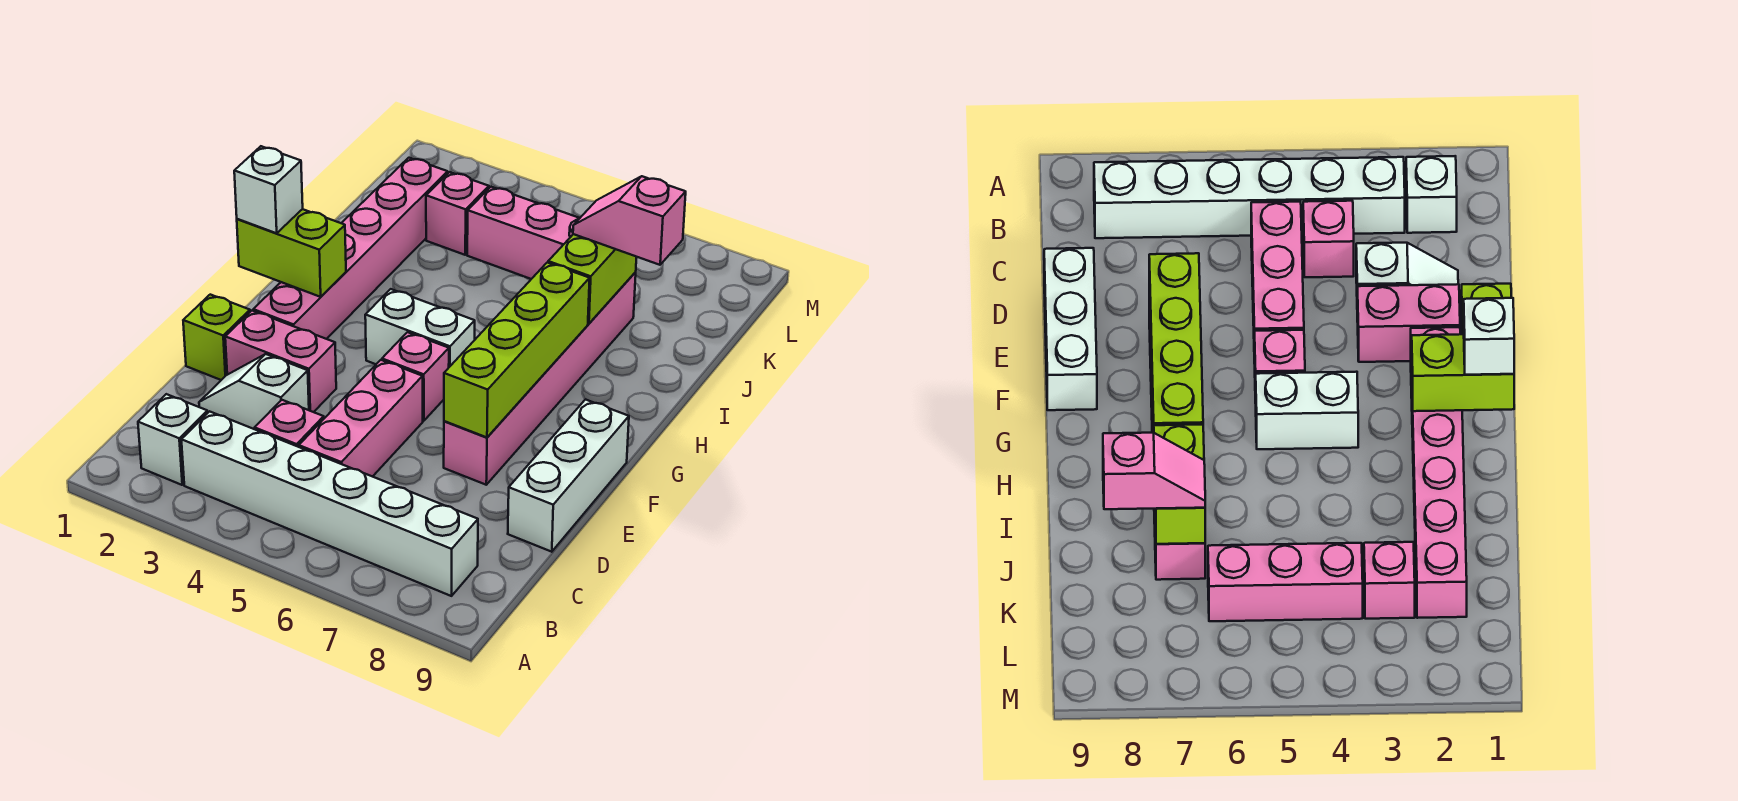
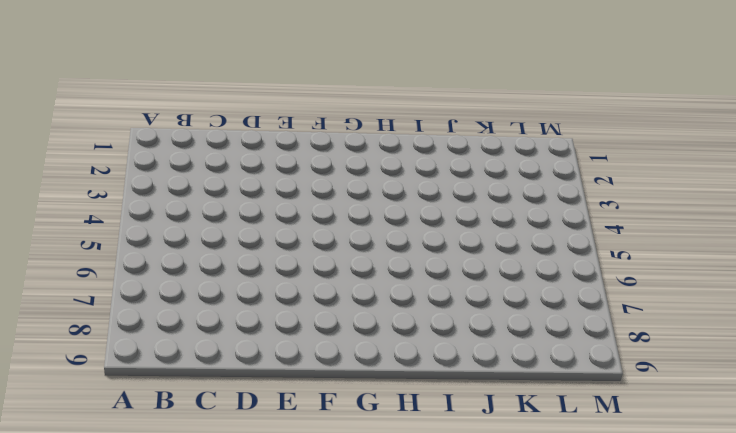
none -> white brick B2 level 1
none -> white brick B3:B8 level 1
none -> pink brick C4 level 1

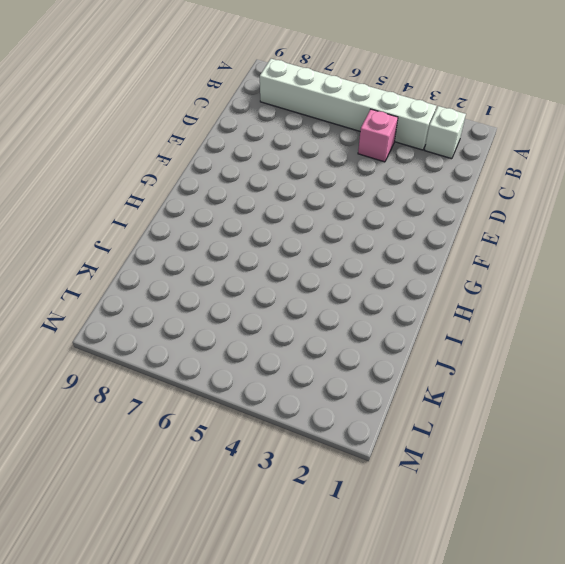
none -> pink brick C5:E5 level 1
none -> white slope D2:D3 level 1 top 3
none -> white brick D9:F9 level 1

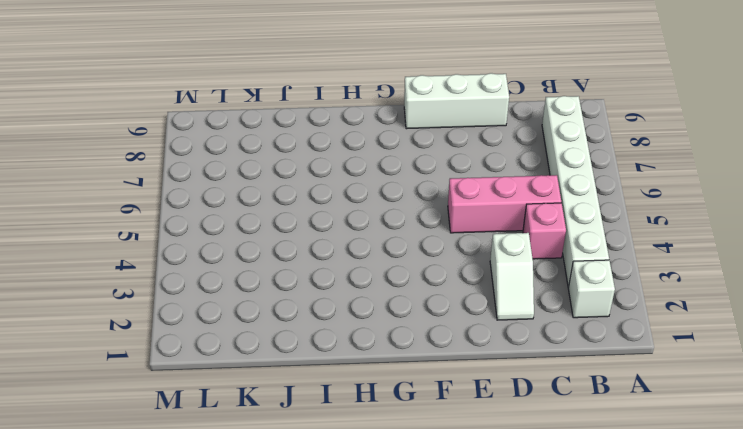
none -> lime brick E1 level 1
none -> pink brick E2:E3 level 1
none -> pink brick E7:J7 level 1

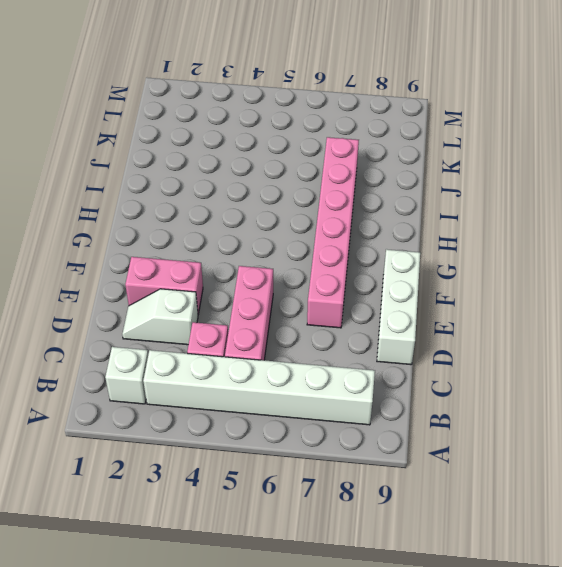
none -> lime brick E1 level 1
none -> pink brick F2:K2 level 1
none -> pink brick F5 level 1

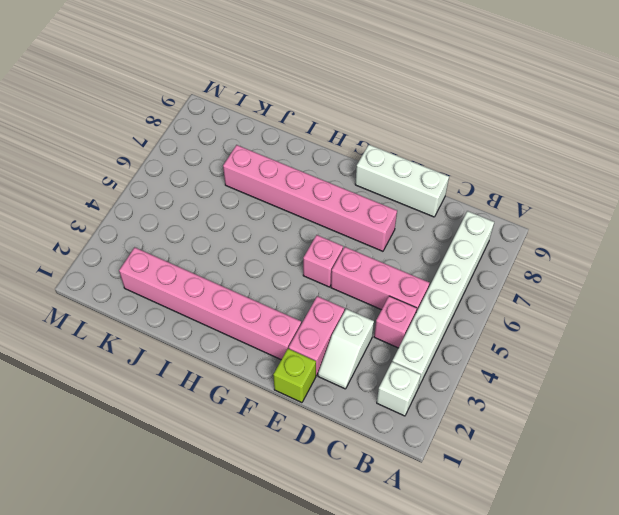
none -> white brick G4:G5 level 1
none -> pink brick K3 level 1
none -> pink brick K4:K6 level 1

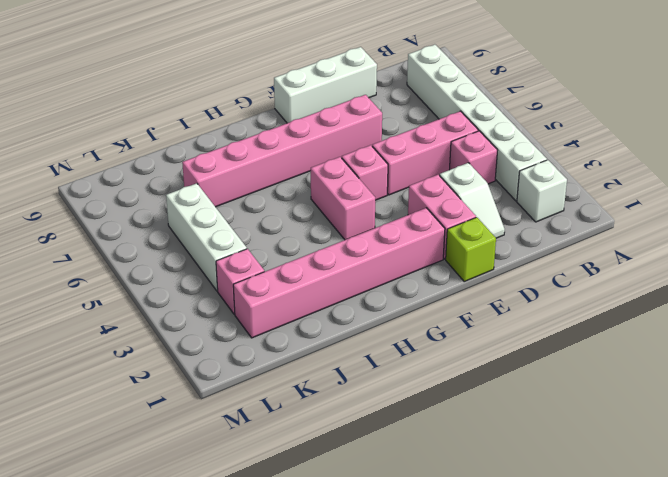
pink brick G4:G5 level 1 -> white brick G4:G5 level 1
white brick K4:K6 level 1 -> pink brick K4:K6 level 1
none -> lime brick E7:H7 level 2
none -> lime brick G1:G2 level 2
none -> lime brick I7:J7 level 2

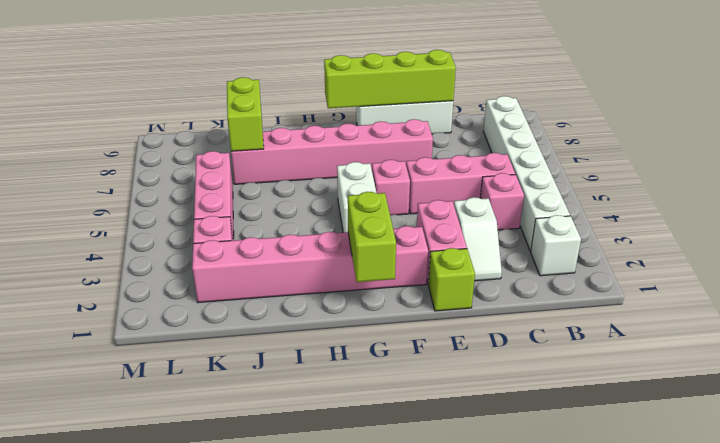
lime brick D9:G9 level 2 -> lime brick E7:H7 level 2
lime brick J7:J8 level 2 -> lime brick I7:J7 level 2
none -> white brick G1 level 3
none -> pink slope J7:J8 level 3 top 8

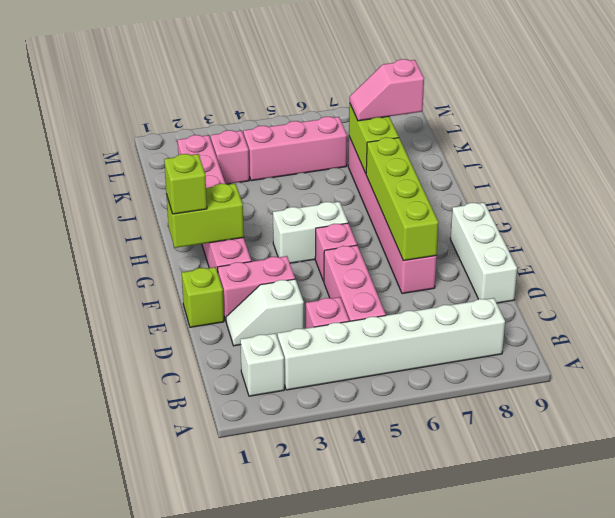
lime brick G1 level 3 -> white brick G1 level 3

